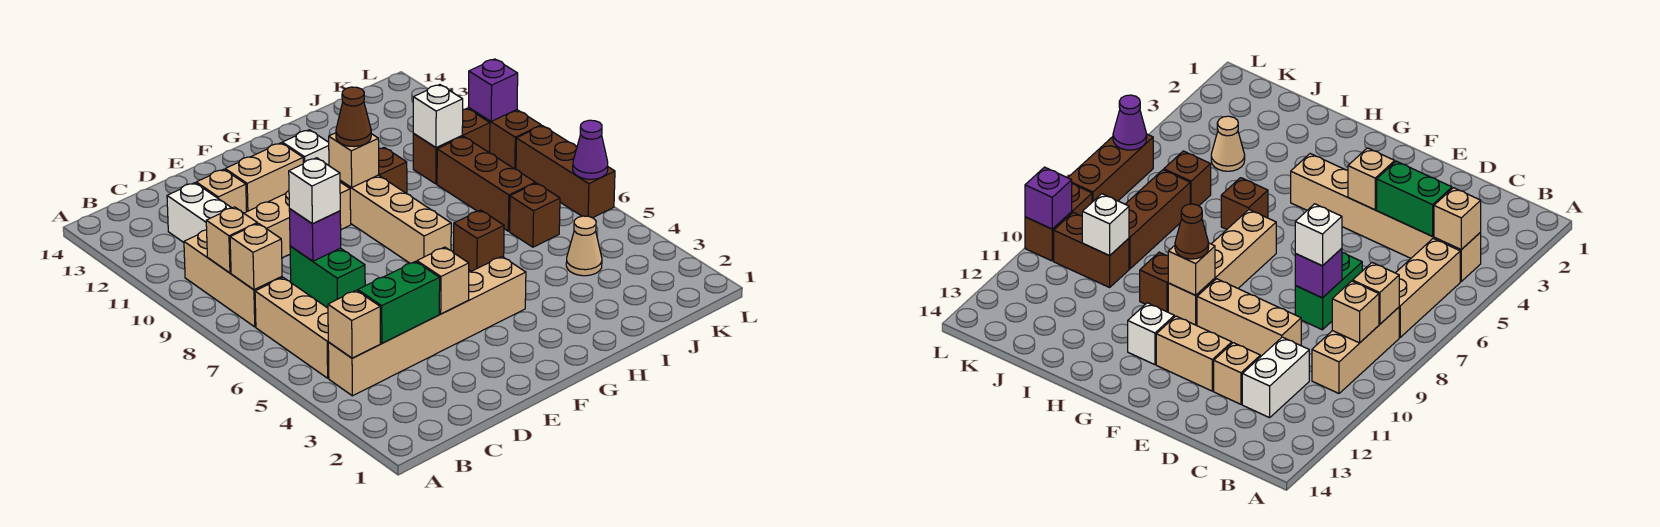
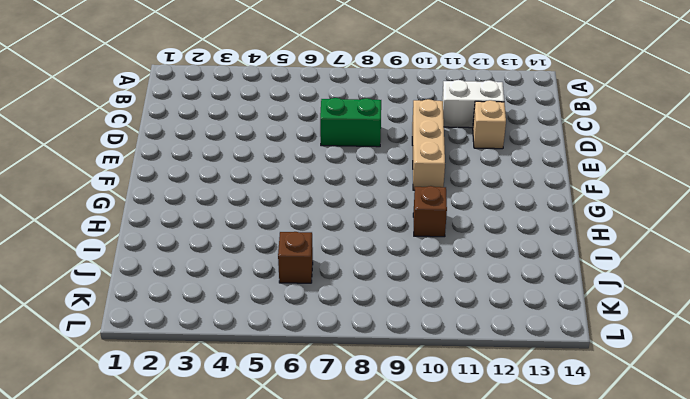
none -> tan brick B4:G4 level 1
none -> tan brick B5:B7 level 1
none -> tan brick B8:B10 level 1
none -> tan brick E12:F12 level 1

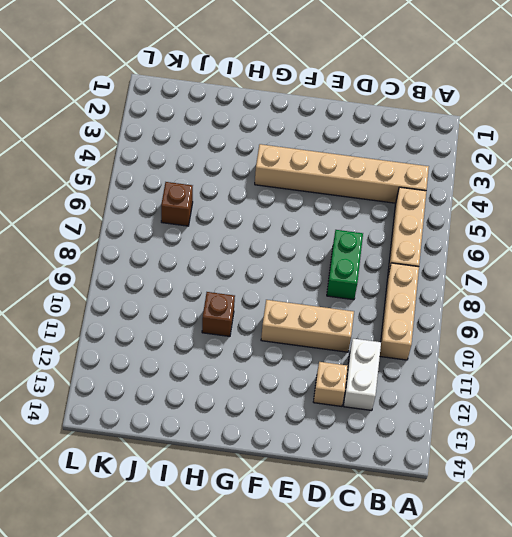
none -> tan brick E12:F12 level 1
none -> tan brick G7:G10 level 1
none -> white brick G12 level 1
none -> brown brick H6 level 1

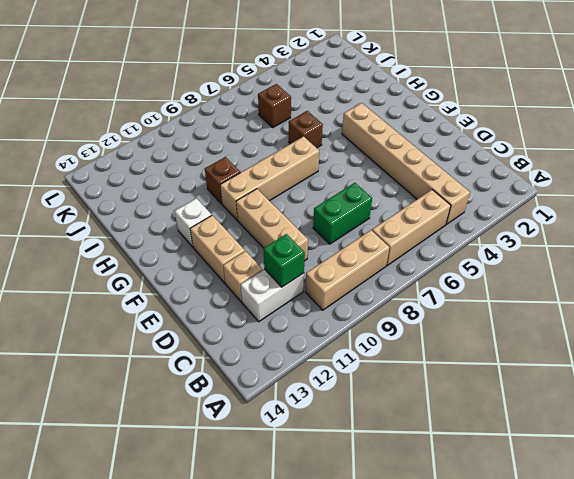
green brick C11 level 2 -> none
none -> tan cone J4 level 1
none -> brown brick J7:J9 level 1
none -> brown brick J10:K10 level 1
none -> brown brick L6:L8 level 1

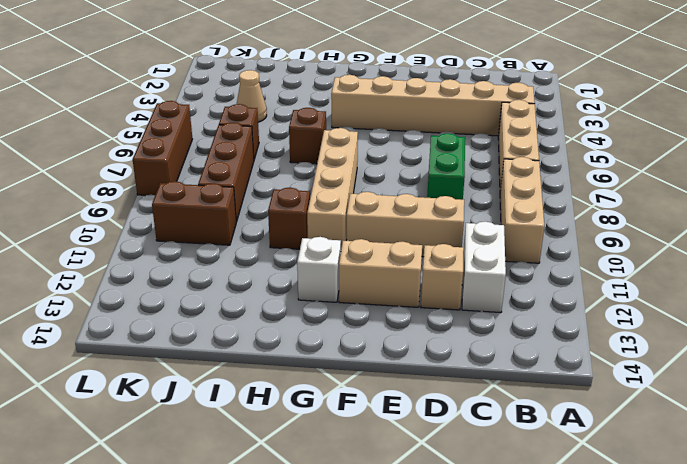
none -> brown brick L9:L10 level 1
none -> tan brick B4 level 2
none -> tan brick B8 level 2
none -> tan brick B9 level 2

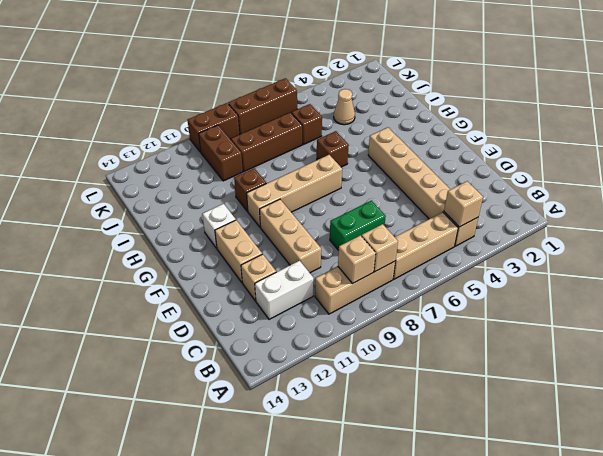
none -> green brick C4:D4 level 2
none -> purple brick D8 level 2
none -> tan brick E4 level 2
none -> tan brick G10 level 2

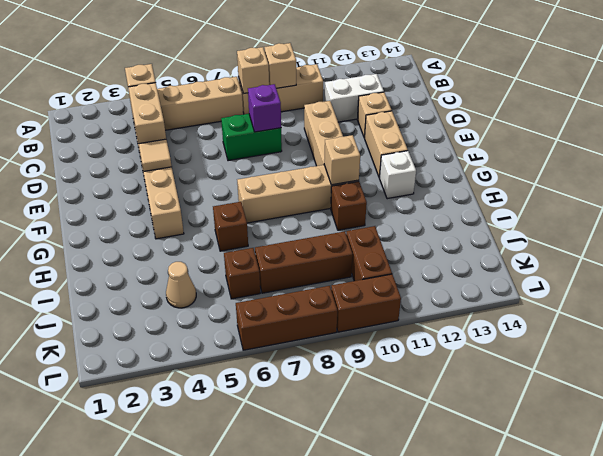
tan brick C4:D4 level 2 -> green brick C4:D4 level 2
tan tile E4 level 2 -> tan brick E4 level 2
none -> white brick J10 level 2
none -> purple cone L6 level 2
none -> purple brick L10 level 2
none -> white brick D8 level 3

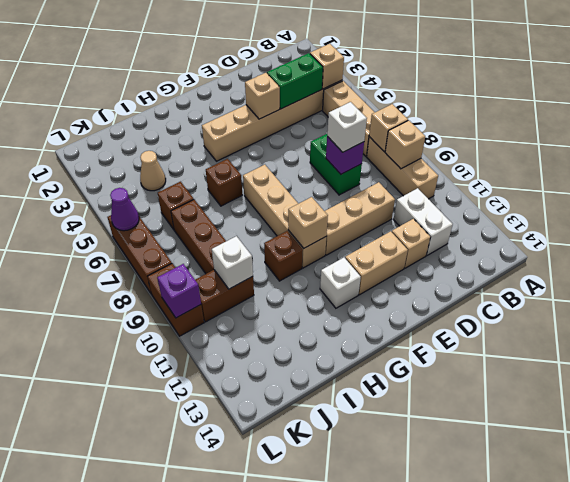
none -> brown cone G10 level 3

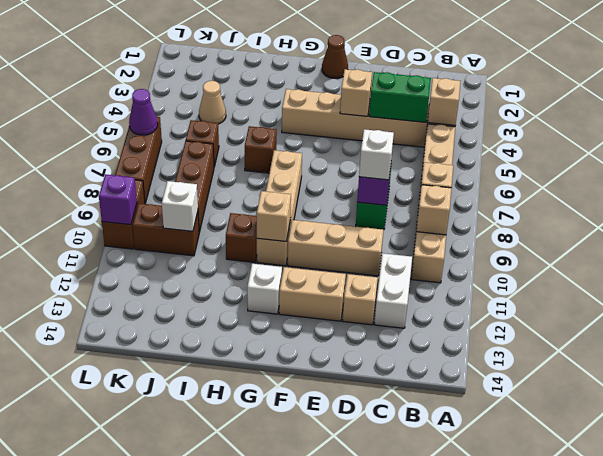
brown cone F1 level 1 -> brown cone G10 level 3

